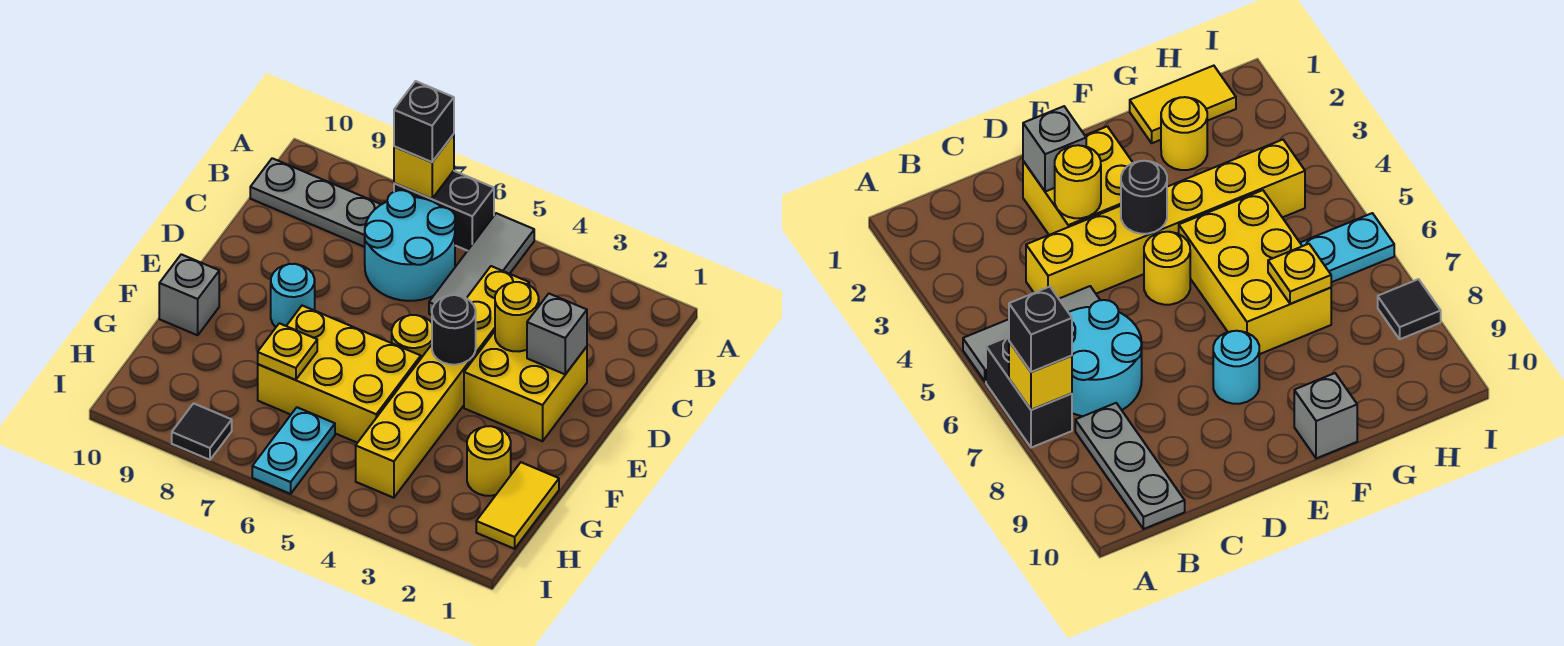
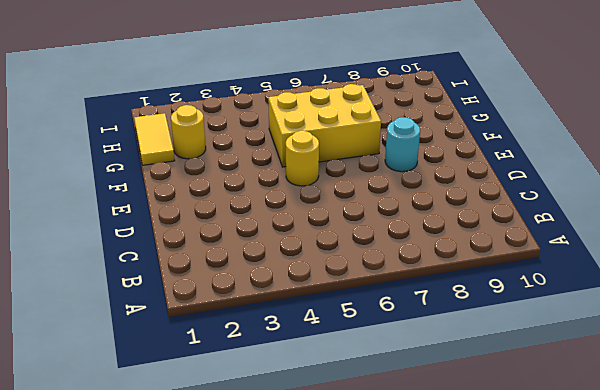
none -> grey tile A5:C5 level 1
none -> black brick A6:A7 level 1
none -> cyan round brick B6:C7 level 1

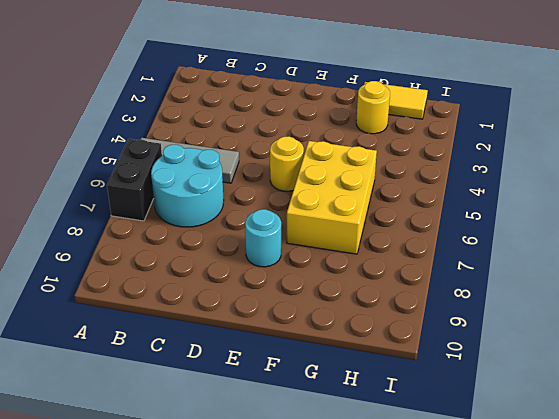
none -> grey plate B8:B10 level 1
none -> yellow brick C4:H4 level 1
none -> yellow brick D2:E3 level 1

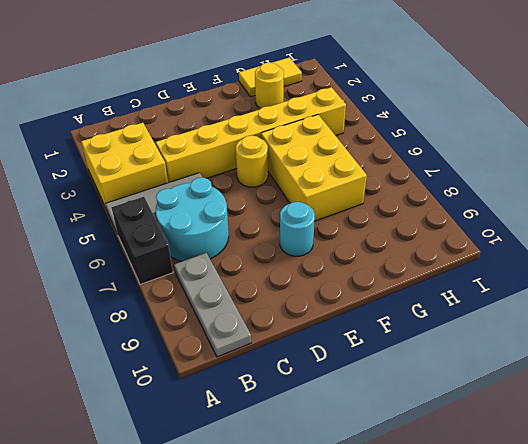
yellow brick A3:B4 level 1 -> yellow brick D2:E3 level 1
none -> grey brick F10 level 1
none -> cyan plate H6:I6 level 1
none -> black tile I8 level 1

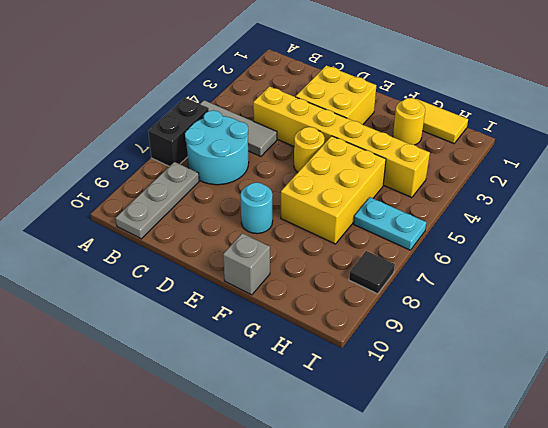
none -> yellow brick A7 level 2
none -> grey brick D2 level 2
none -> yellow round brick D3 level 2

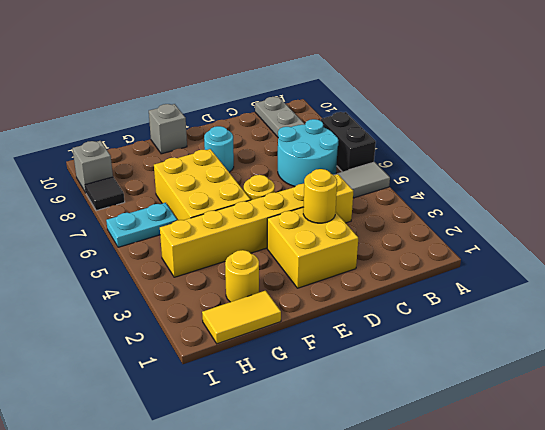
grey brick I9 level 1 -> grey brick D2 level 2
none -> yellow brick A7 level 2
none -> black round brick E4 level 2
none -> yellow plate G7 level 2

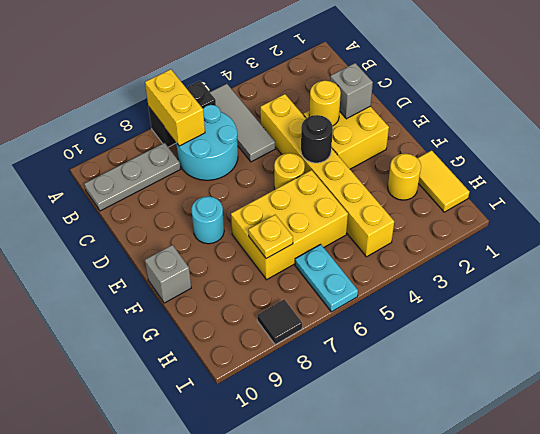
yellow brick A7:B7 level 2 -> yellow brick A7 level 2
none -> black brick A7 level 3

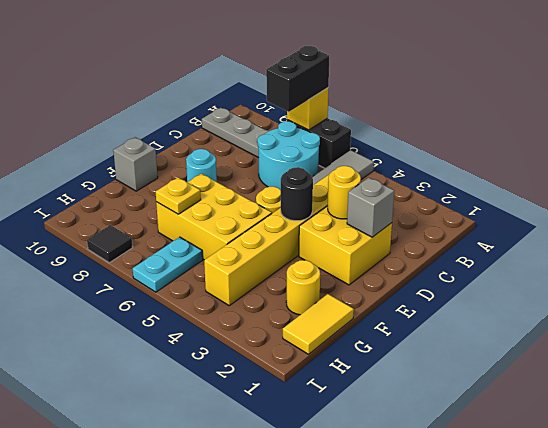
black brick A7:B7 level 3 -> black brick A7 level 3

